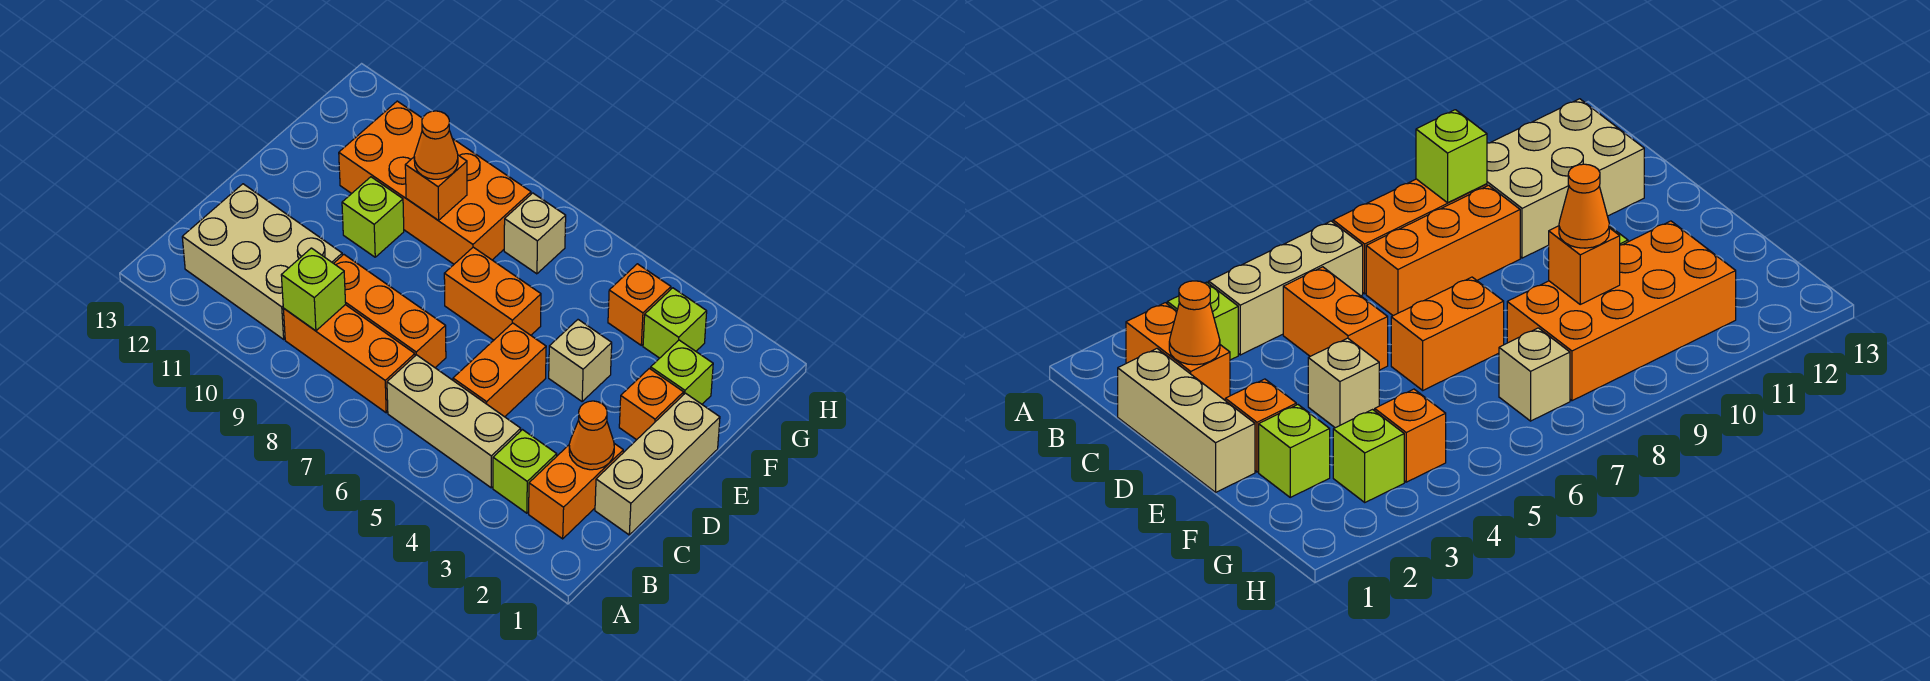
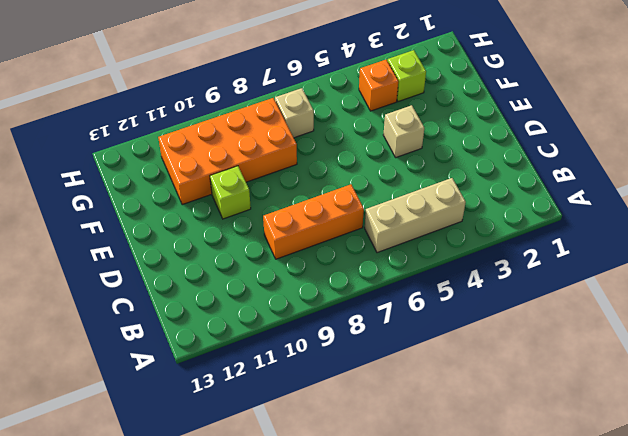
none -> orange brick B2:C2 level 1
none -> lime brick B3 level 1
none -> orange brick B7:B9 level 1

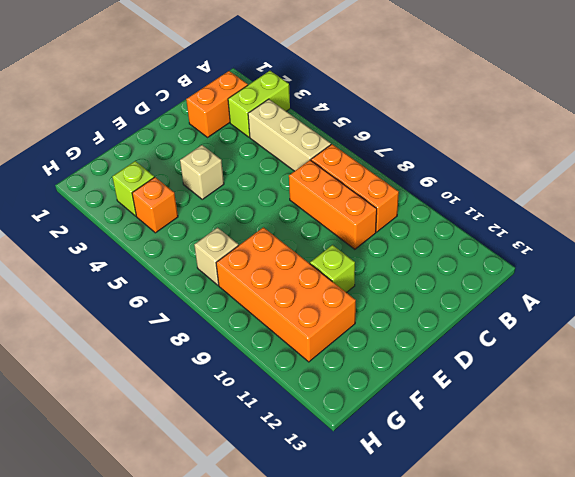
lime brick A3:B3 level 1 -> lime brick B3 level 1
none -> tan brick B10:C12 level 1
none -> tan brick C1:E1 level 1
none -> orange brick C5:D5 level 1

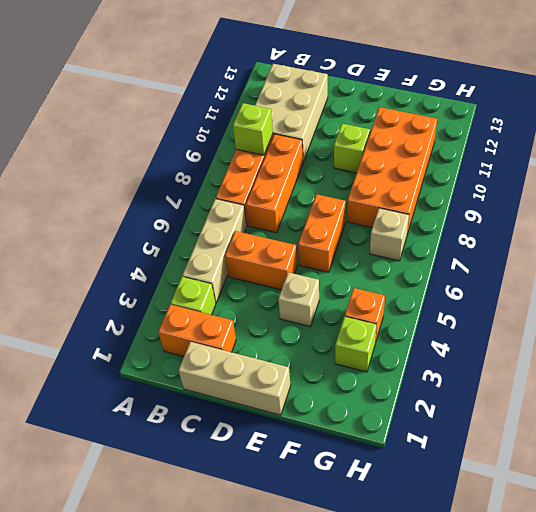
none -> orange brick E2 level 1
none -> lime brick F2 level 1
none -> orange cone C2 level 2

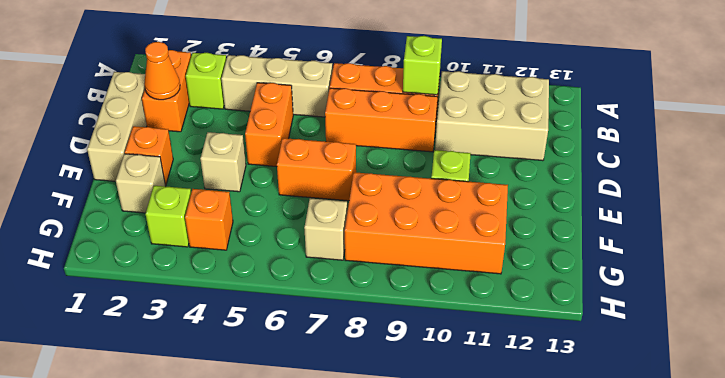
tan brick F2 level 1 -> lime brick F2 level 1
none -> orange brick F9 level 2
none -> orange cone F9 level 3

